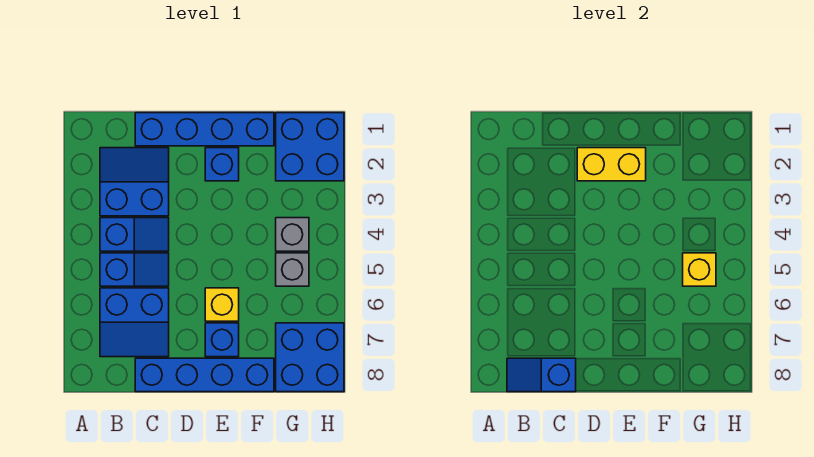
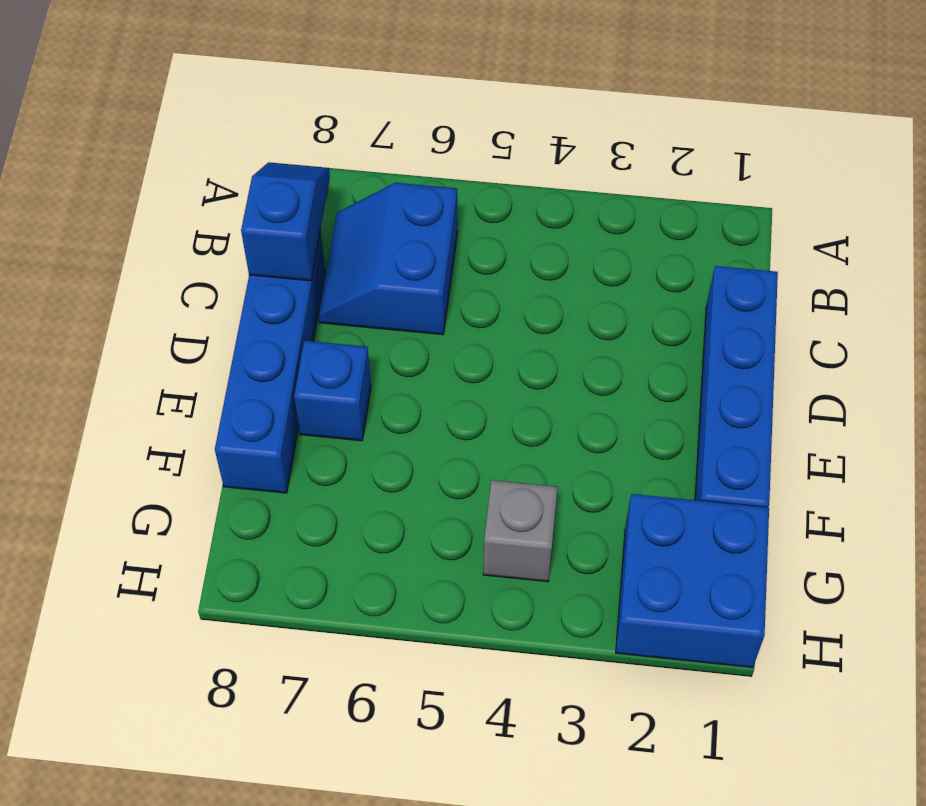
none -> blue slope B2:C3 level 1 top 3
none -> blue slope B4:C4 level 1 top B
none -> blue slope B5:C5 level 1 top B

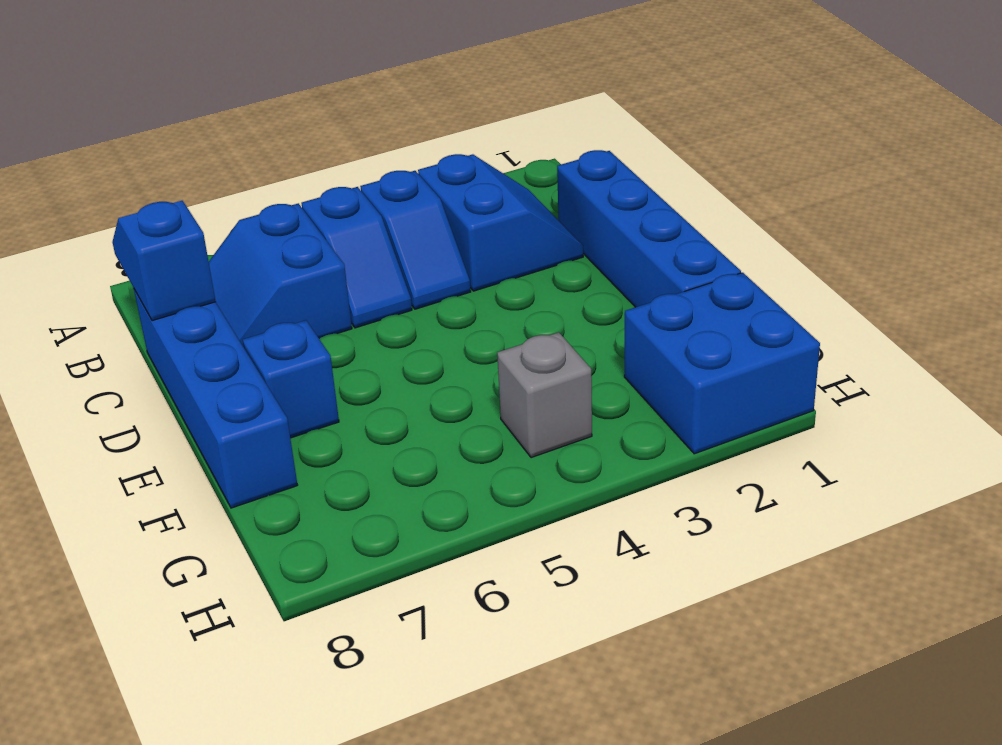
none -> blue brick E2 level 1
none -> yellow brick E6 level 1
none -> grey brick G5 level 1

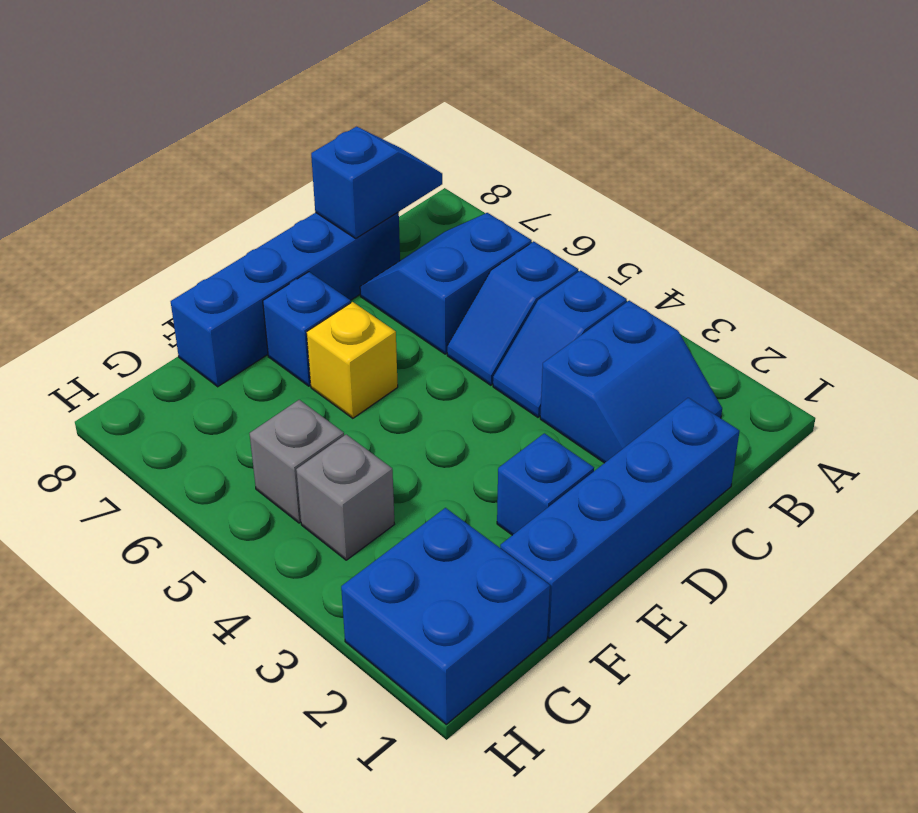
none -> blue brick G7:H8 level 1
none -> yellow brick D2:E2 level 2
none -> yellow brick G5 level 2

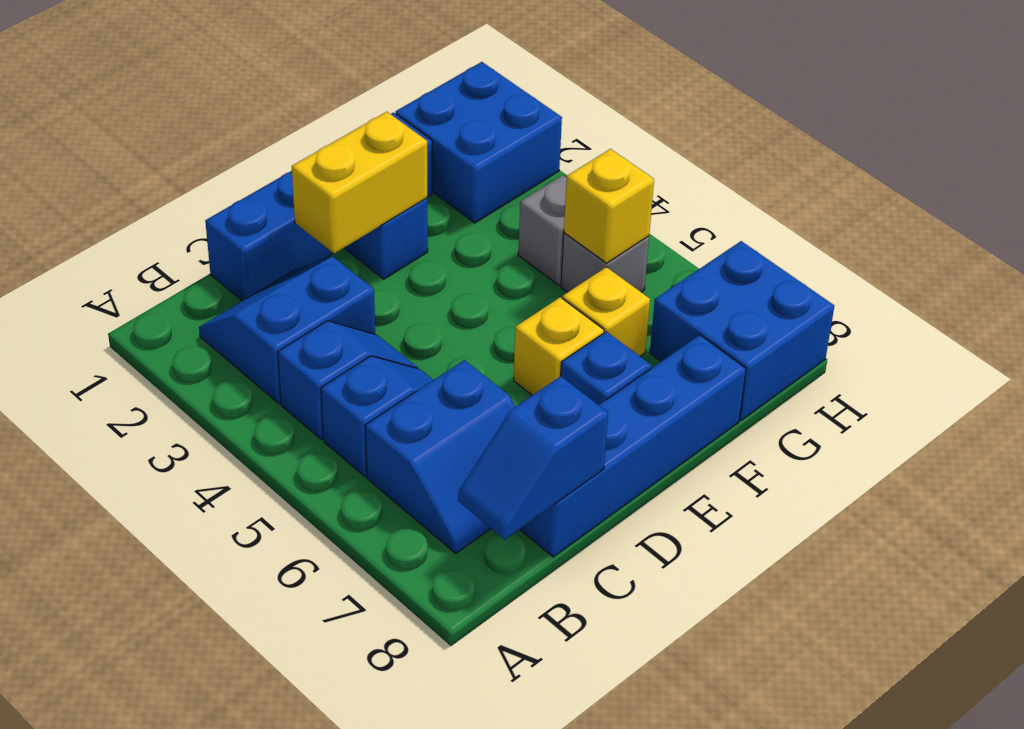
yellow brick F6 level 1 -> none

